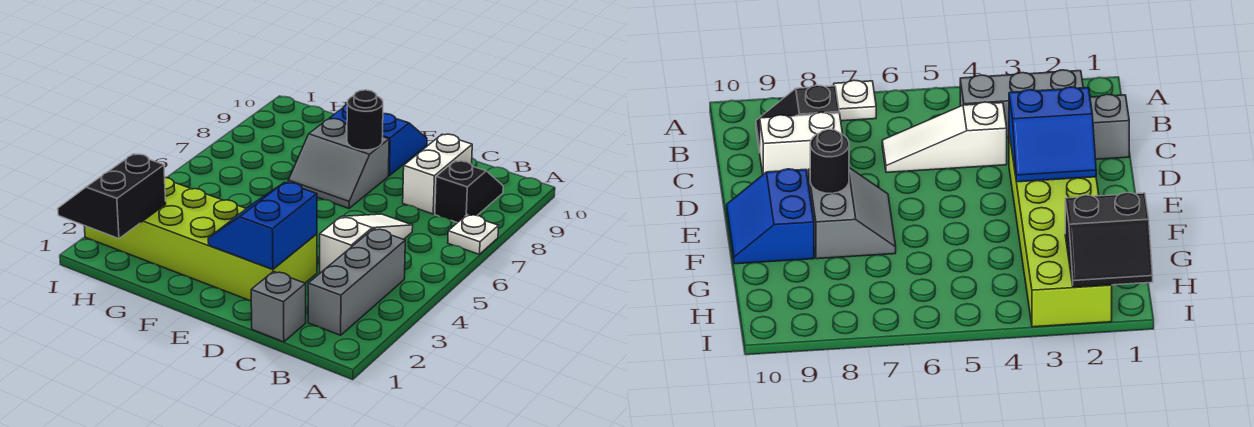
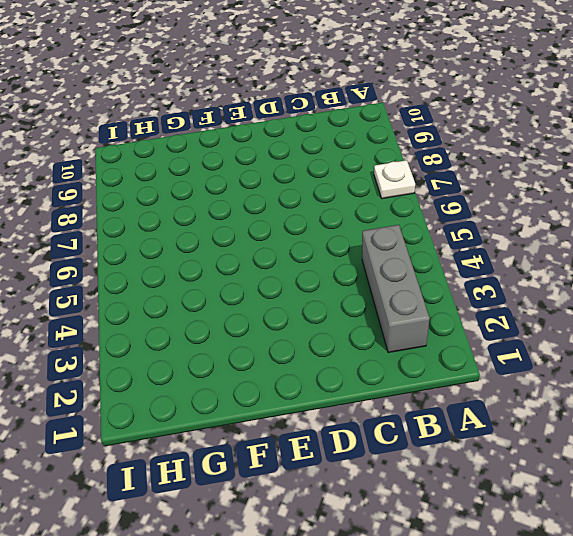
none -> black slope B8:B9 level 1 top 8
none -> grey brick C1 level 1
none -> white slope C4:C6 level 1 top 4

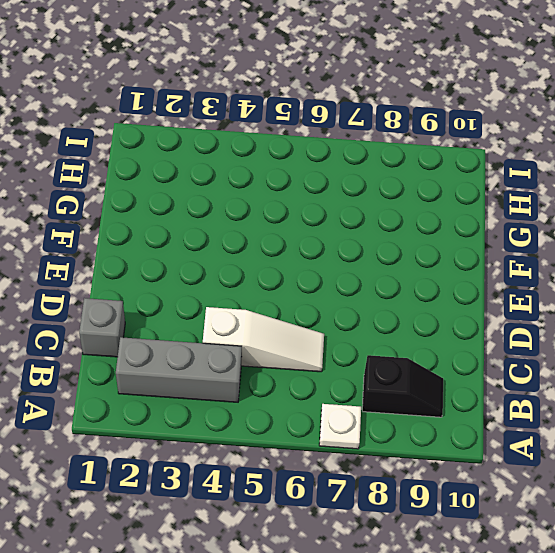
none -> white brick C8:C9 level 1
none -> lime brick D2:I3 level 1
none -> grey slope E7:F8 level 1 top 8

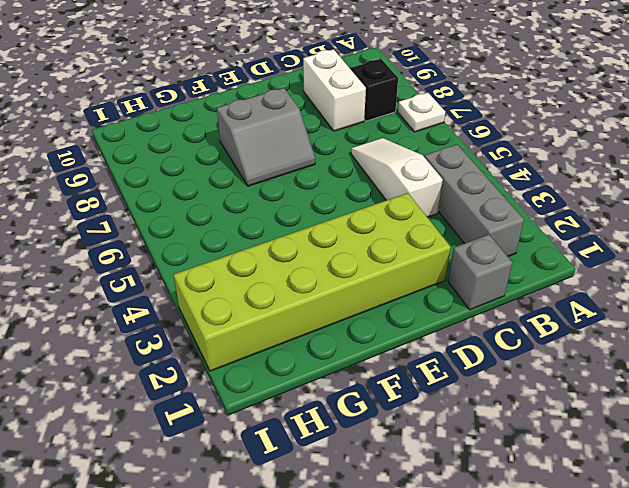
none -> blue slope E9:F10 level 1 top 9
none -> blue slope D2:E3 level 2 top D
none -> black round brick E8 level 2

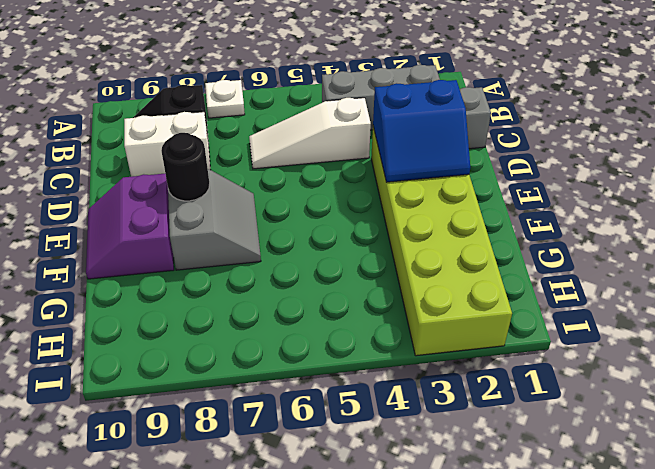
purple slope E9:F10 level 1 top 9 -> blue slope E9:F10 level 1 top 9
none -> black slope H1:I2 level 2 top H

